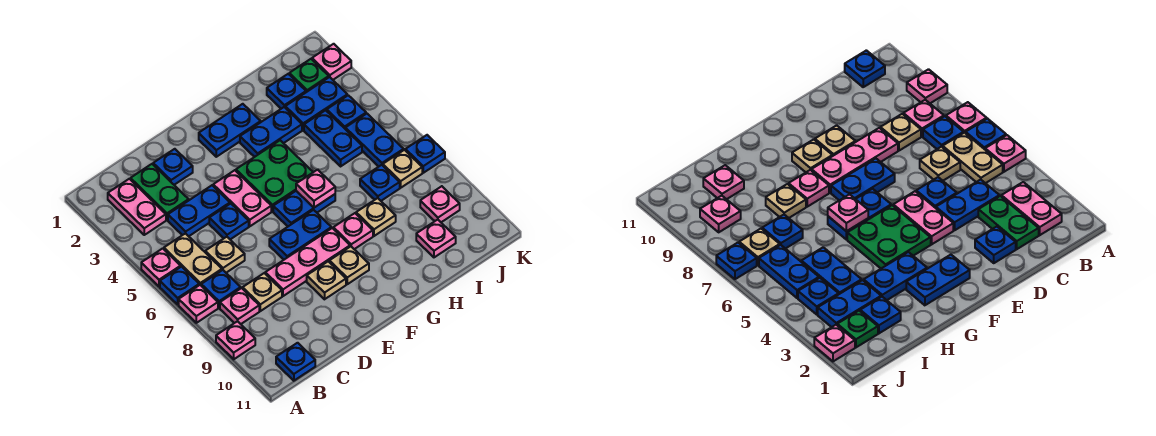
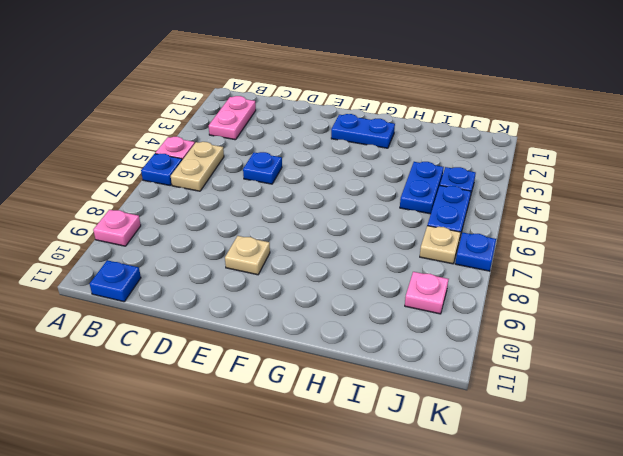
none -> pink plate A7 level 1
none -> blue plate B7 level 1
none -> pink plate B8 level 1
none -> green plate C2:C3 level 1

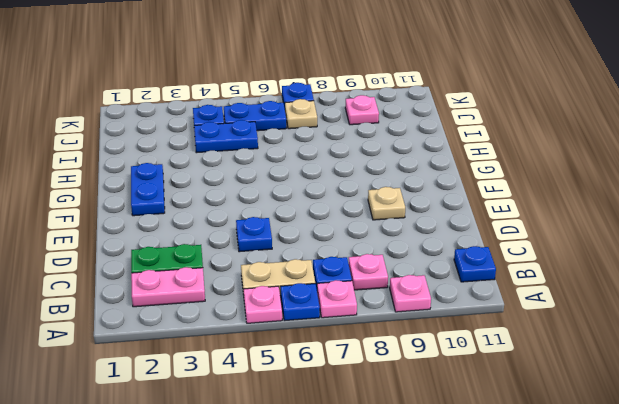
none -> blue plate C4:D4 level 1
none -> tan plate C6 level 1
none -> tan plate C8 level 1
none -> blue plate D2 level 1

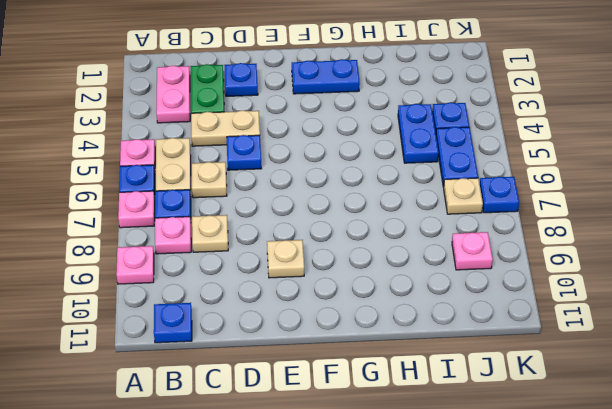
tan plate C4:D4 level 1 -> blue plate C4:D4 level 1
none -> pink plate D8:F8 level 1
none -> pink plate E4:E5 level 1
none -> blue plate E7:F7 level 1
none -> green plate F4:G5 level 1

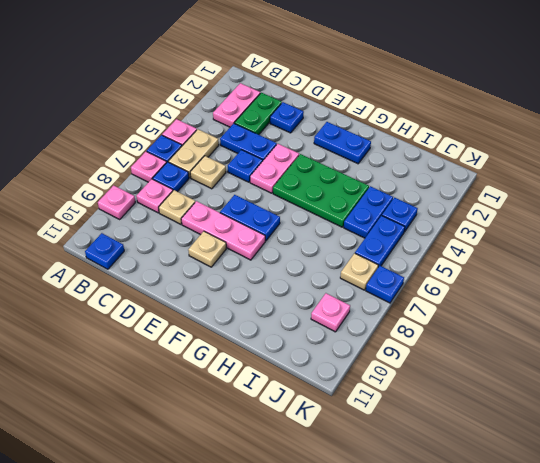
green plate F4:H5 level 1 -> green plate F4:G5 level 1
none -> blue plate F6:G6 level 1
none -> tan plate F9 level 1
none -> blue plate G3:H3 level 1
none -> pink plate G8 level 1

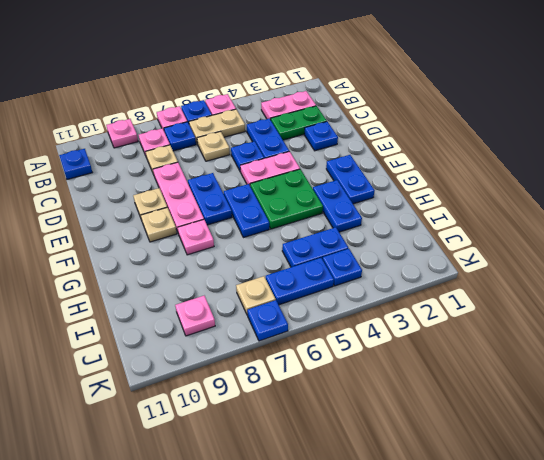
none -> tan plate H8 level 1
none -> blue plate I2 level 1
none -> blue plate I3:J3 level 1
none -> blue plate I7 level 1

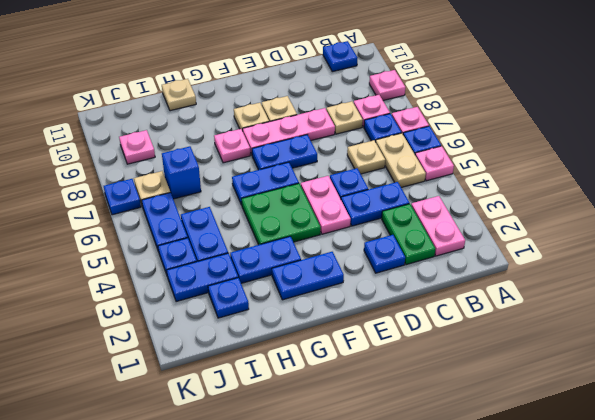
tan plate H11 level 1 -> tan plate H8 level 1
blue brick I7 level 1 -> blue plate I7 level 1
none -> pink plate I10 level 1
none -> green plate J2 level 1
none -> pink plate K2 level 1
none -> pink plate G6 level 2

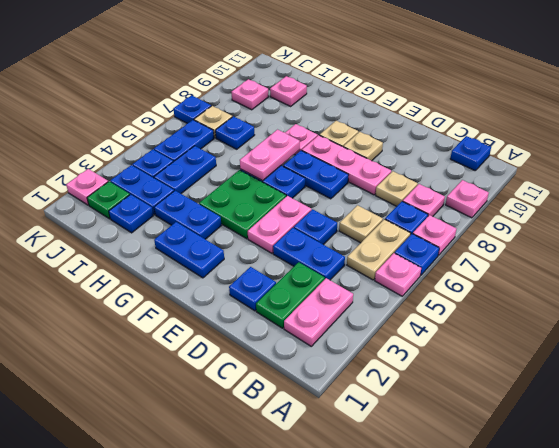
pink plate G6:G7 level 2 -> pink plate G6 level 2
none -> tan plate H8 level 1

